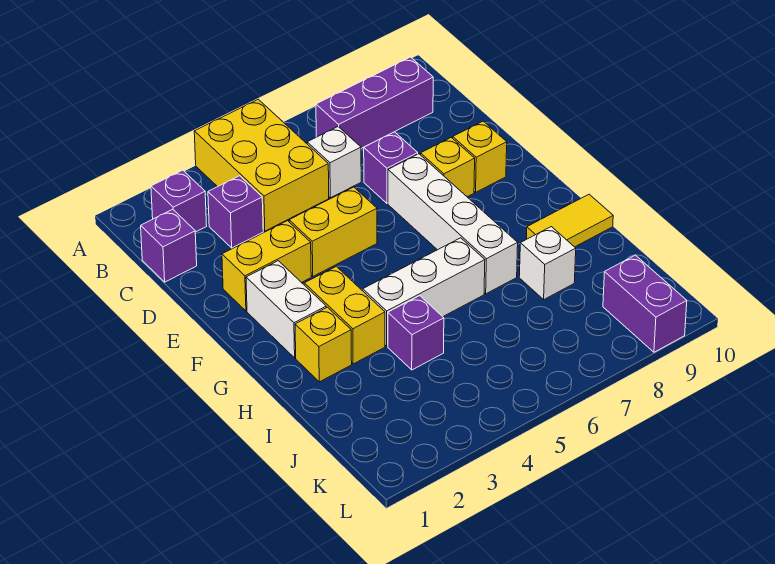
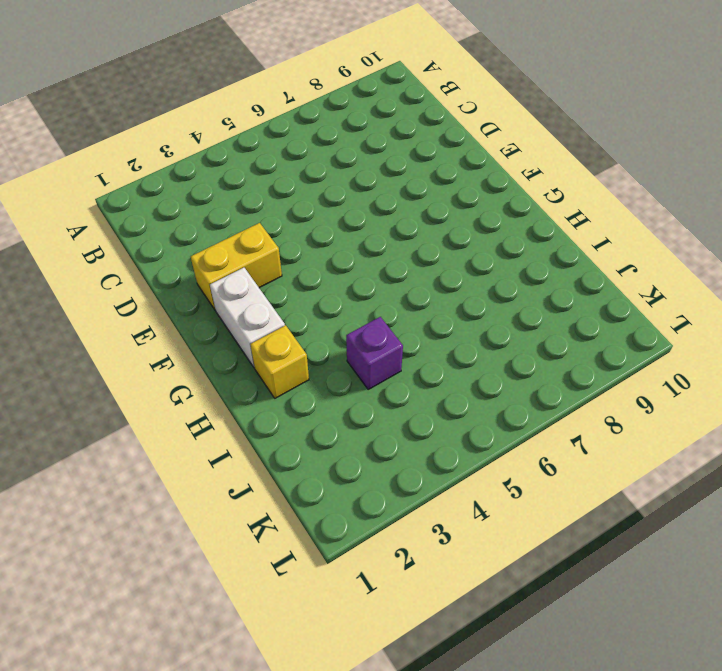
none -> yellow brick A4:C5 level 1
none -> purple brick B2 level 1
none -> purple brick B7:B9 level 1

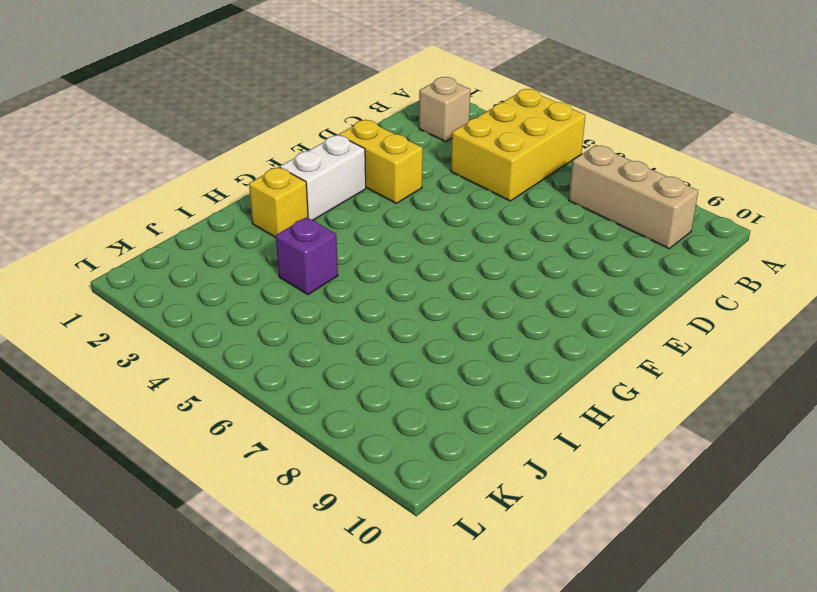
tan brick B2 level 1 -> purple brick B2 level 1
tan brick B7:B9 level 1 -> purple brick B7:B9 level 1
none -> purple brick C1 level 1
none -> purple brick C3 level 1
none -> white brick C6 level 1

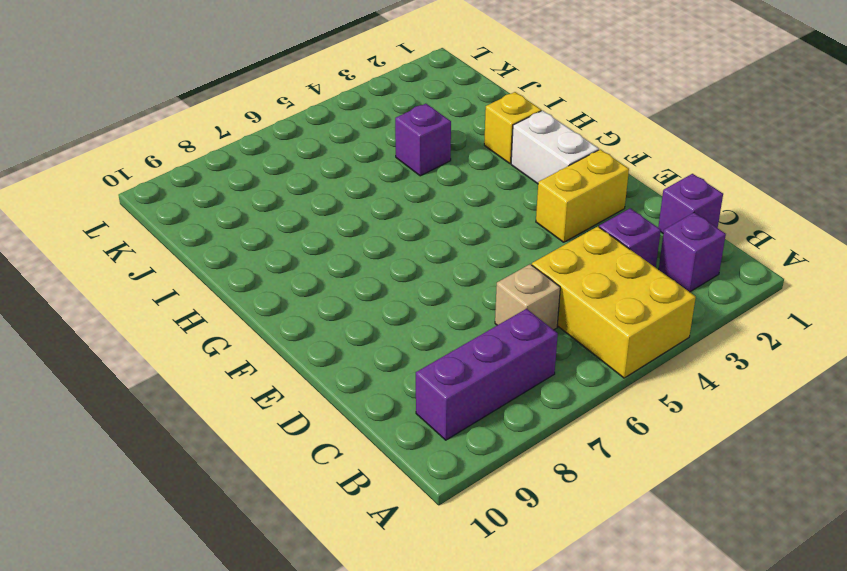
tan brick C6 level 1 -> white brick C6 level 1
none -> purple brick D7 level 1
none -> yellow brick E4:E5 level 1
none -> white brick E7:H7 level 1

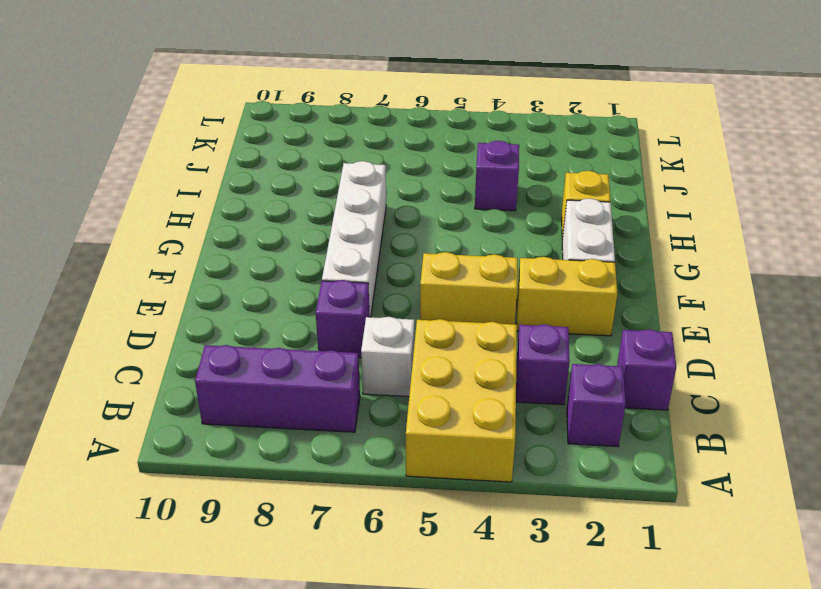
none -> yellow brick E8 level 1
none -> yellow brick E9 level 1
none -> yellow brick G3:H3 level 1

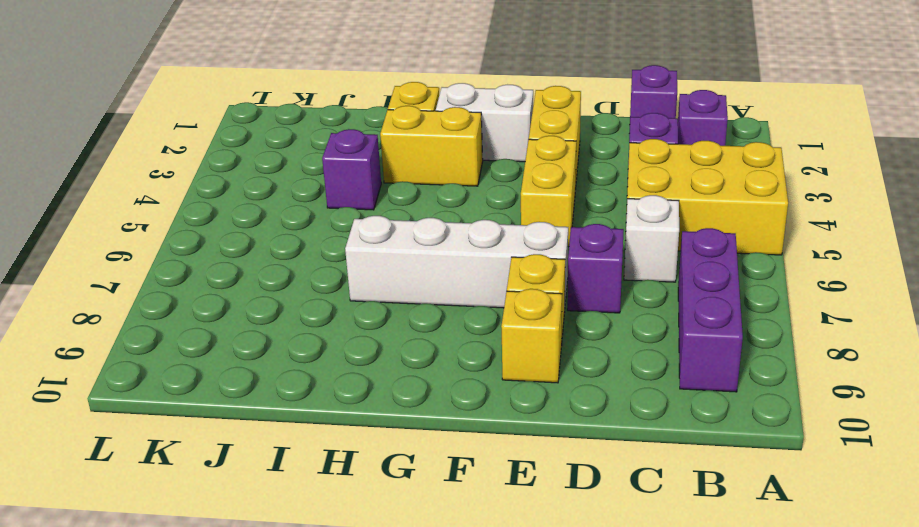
none -> white brick H4:H6 level 1
none -> yellow tile H9:H10 level 1
none -> white brick I8 level 1

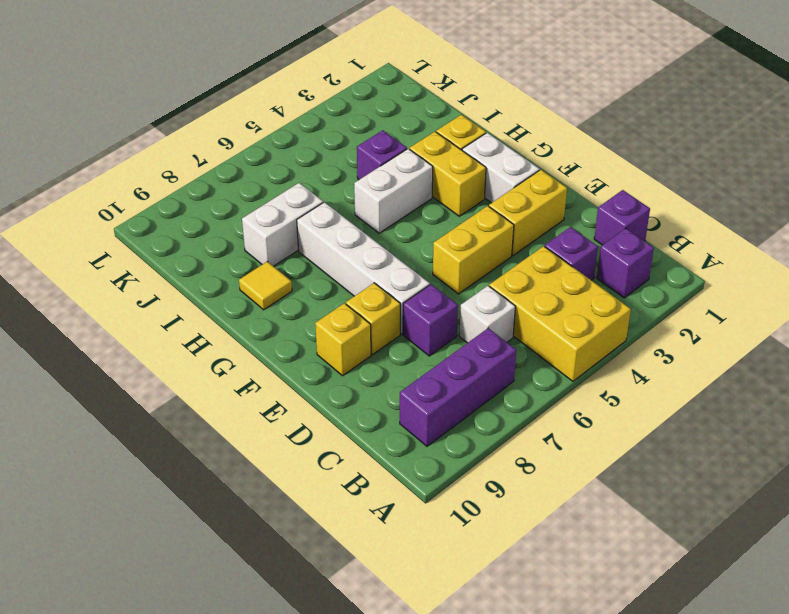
white brick H4:H5 level 1 -> white brick H4:H6 level 1
yellow tile H9 level 1 -> yellow tile H9:H10 level 1
white brick I7:I8 level 1 -> white brick I8 level 1
none -> purple brick K9:L9 level 1

